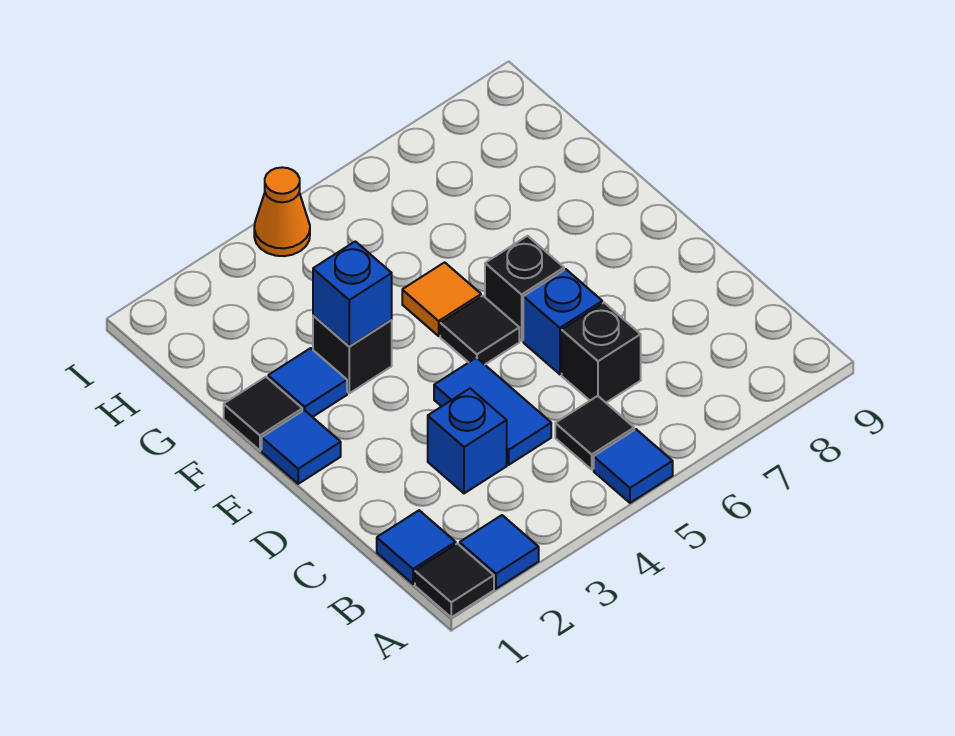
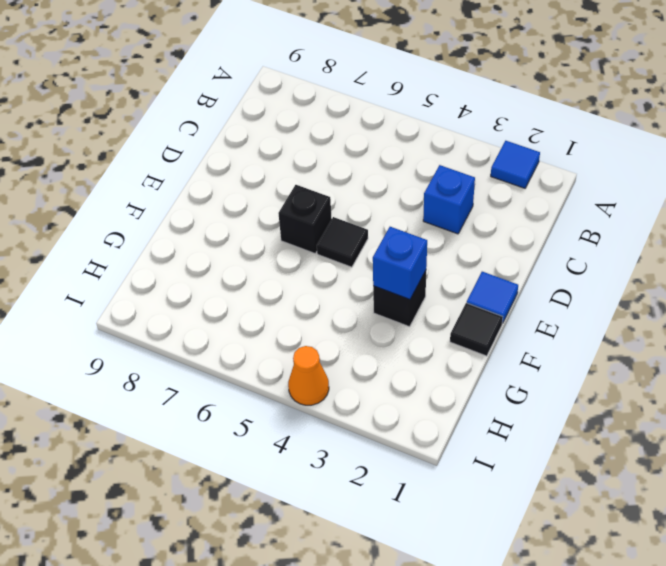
none -> black tile A1 level 1
none -> blue tile A5 level 1
none -> blue tile B1 level 1

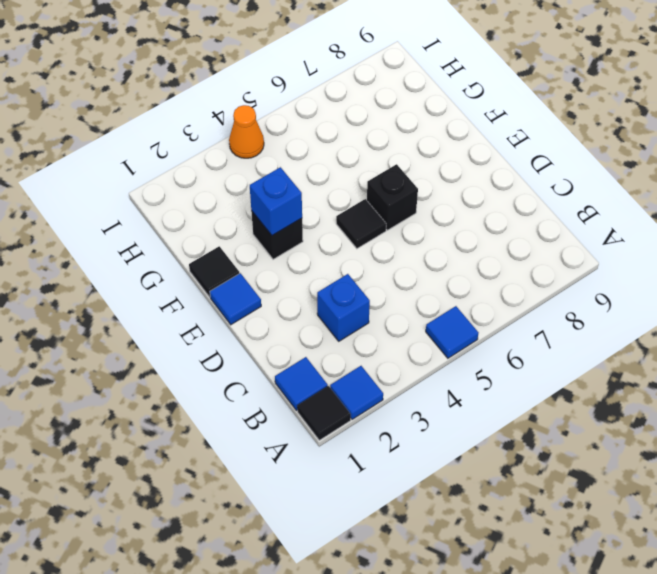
none -> black tile B5 level 1
none -> blue tile C4:D4 level 1
none -> black brick C6 level 1

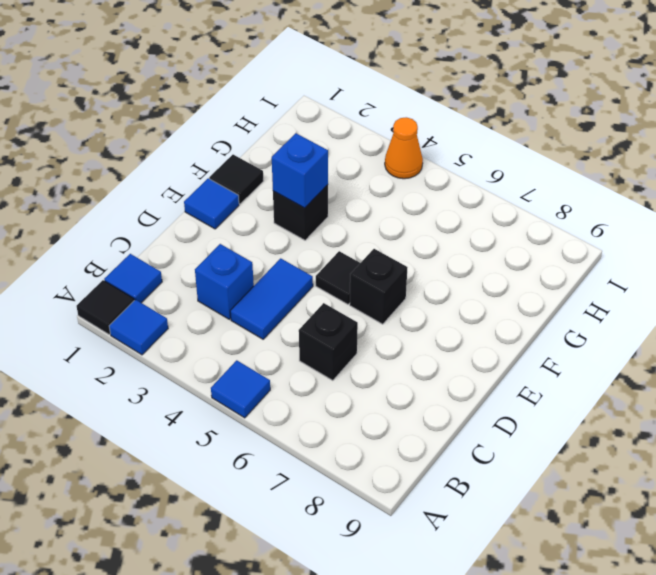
none -> black tile B5 level 1
none -> blue brick D6 level 1
none -> blue tile F2 level 1

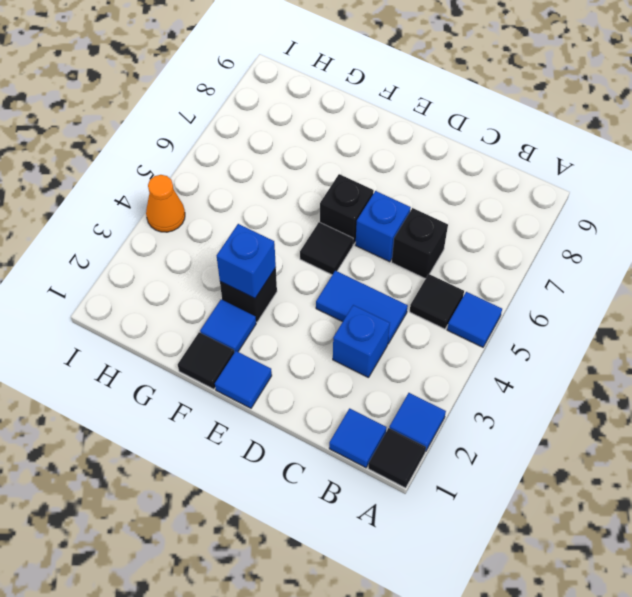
none -> orange tile F5 level 1

